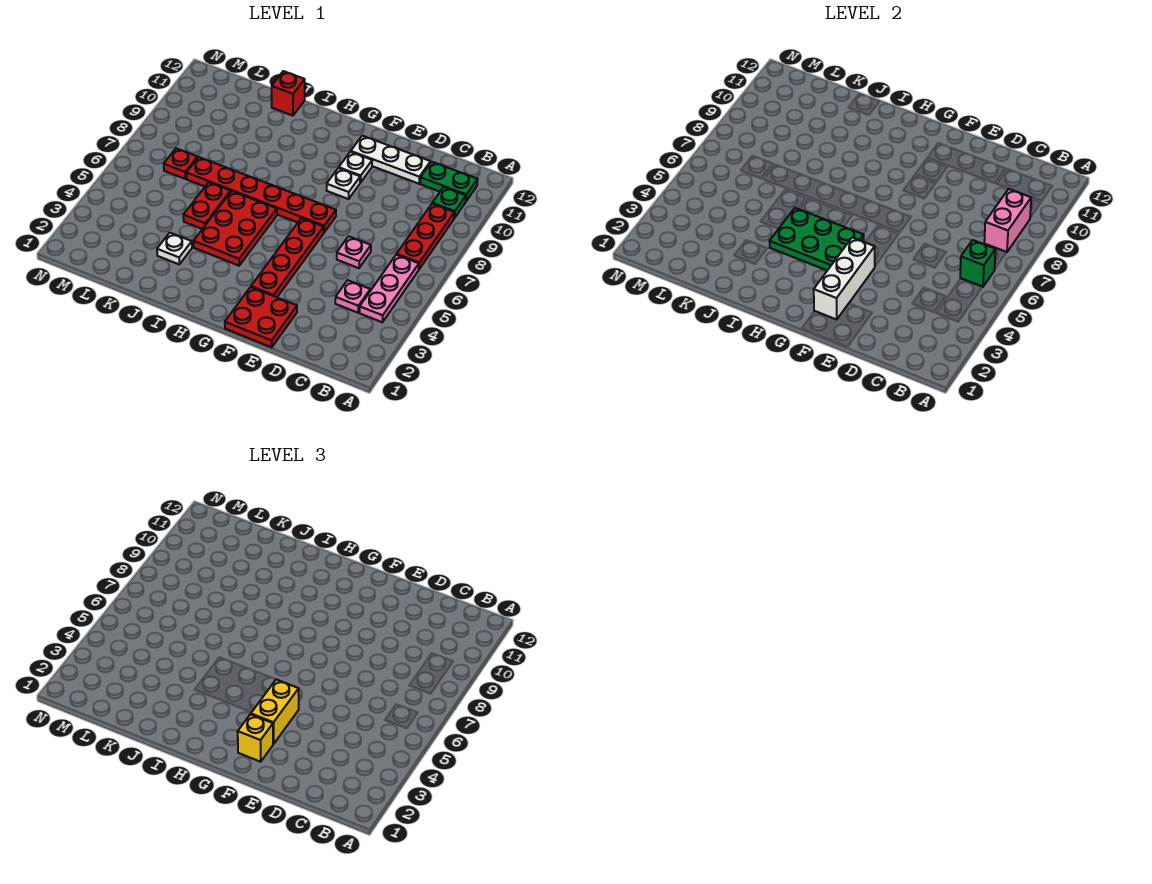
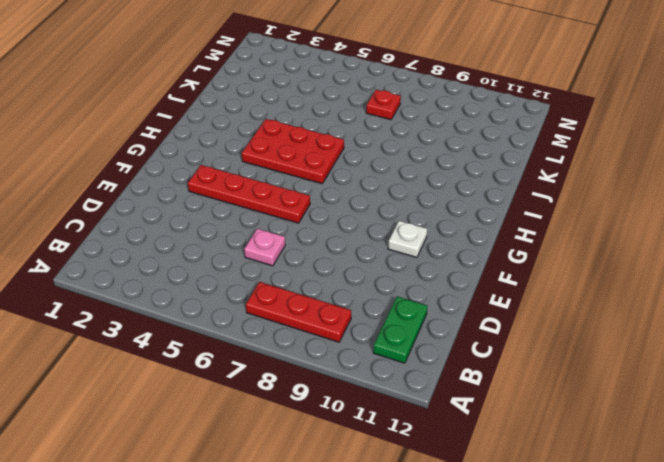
none -> pink plate B4:B6 level 1
none -> green plate B10 level 1
none -> pink plate C4 level 1

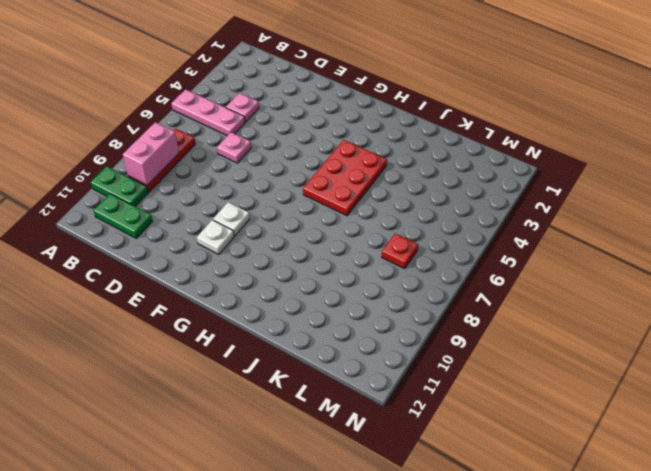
pink plate A5:C5 level 1 -> pink plate B4:B6 level 1
green plate A10:B10 level 1 -> green plate B10 level 1
none -> white plate D11:F11 level 1
none -> red plate E1:F2 level 1
none -> red plate F3:F6 level 1

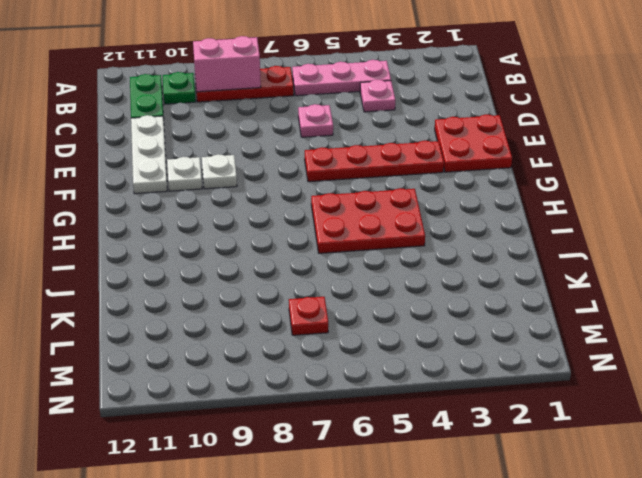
none -> red plate F7:K7 level 1
none -> white plate J3 level 1
none -> red plate J5:J6 level 1

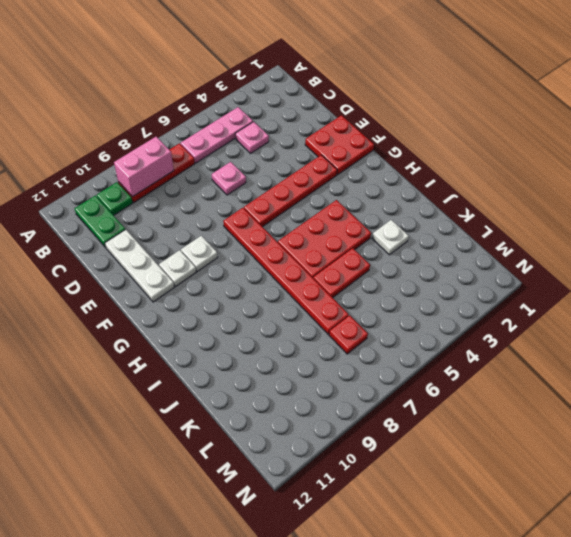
none -> red brick J12 level 1
none -> green brick B6 level 2
none -> white brick F2:F4 level 2

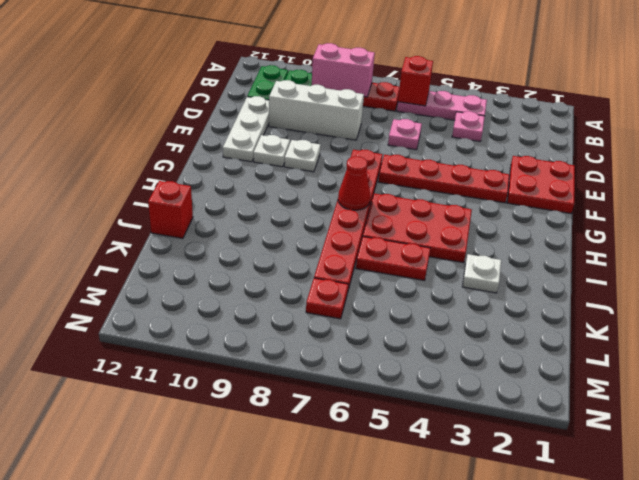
red brick B6 level 2 -> green brick B6 level 2
white brick D8:D10 level 1 -> white brick F2:F4 level 2
red cone H7 level 2 -> none
none -> green plate G4:I5 level 2
none -> yellow brick F2 level 3
none -> yellow brick F3:F4 level 3

